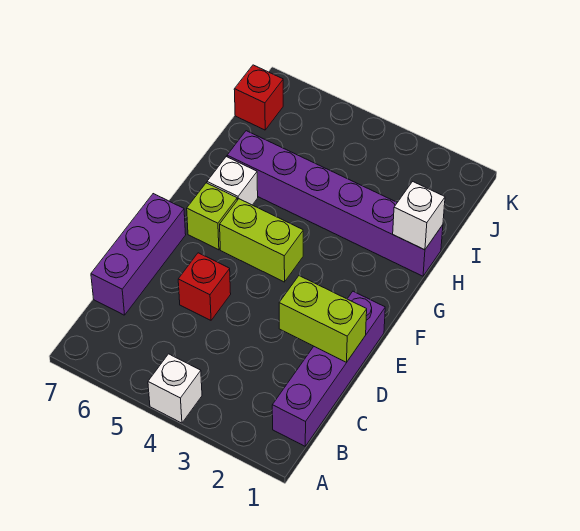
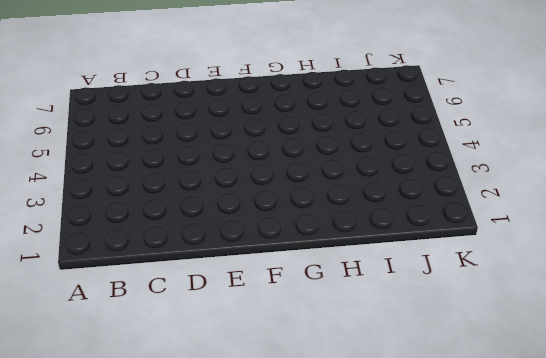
none -> white brick A4 level 1
none -> purple brick B1:E1 level 1

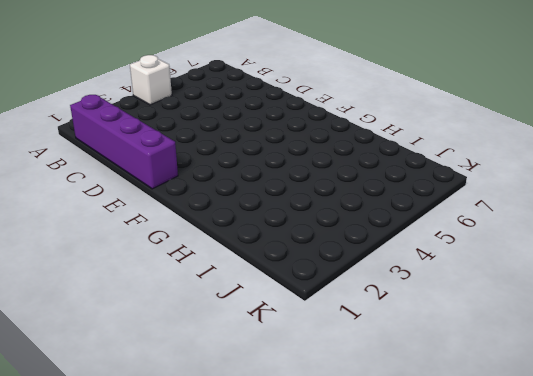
none -> purple brick C7:E7 level 1
none -> red brick D5 level 1

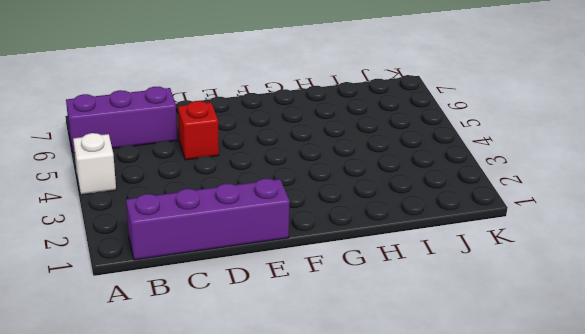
purple brick A6:C6 level 1 -> purple brick C7:E7 level 1
none -> lime brick F4:F5 level 1
none -> lime brick F6 level 1

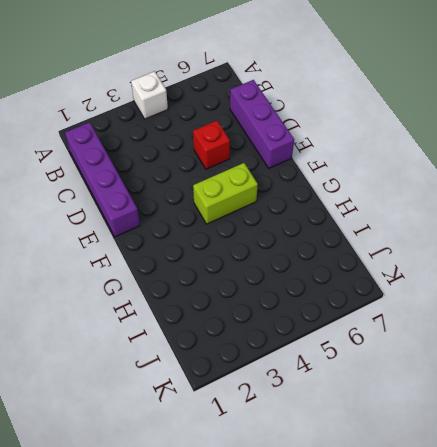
none -> lime brick F6 level 1
none -> white brick G6 level 1

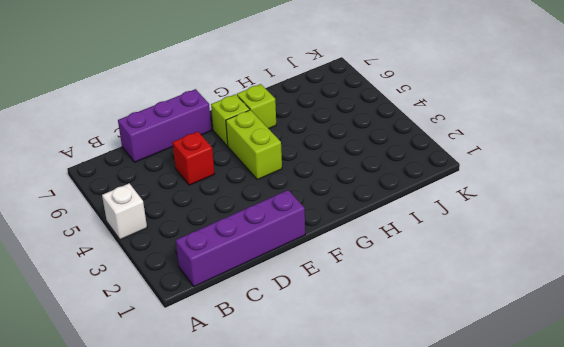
lime brick G6 level 1 -> white brick G6 level 1
none -> purple brick H1:H6 level 1
none -> red brick J7 level 1

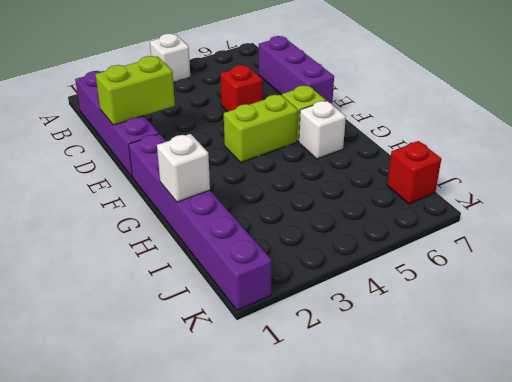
purple brick F1:K1 level 1 -> purple brick H1:H6 level 1

